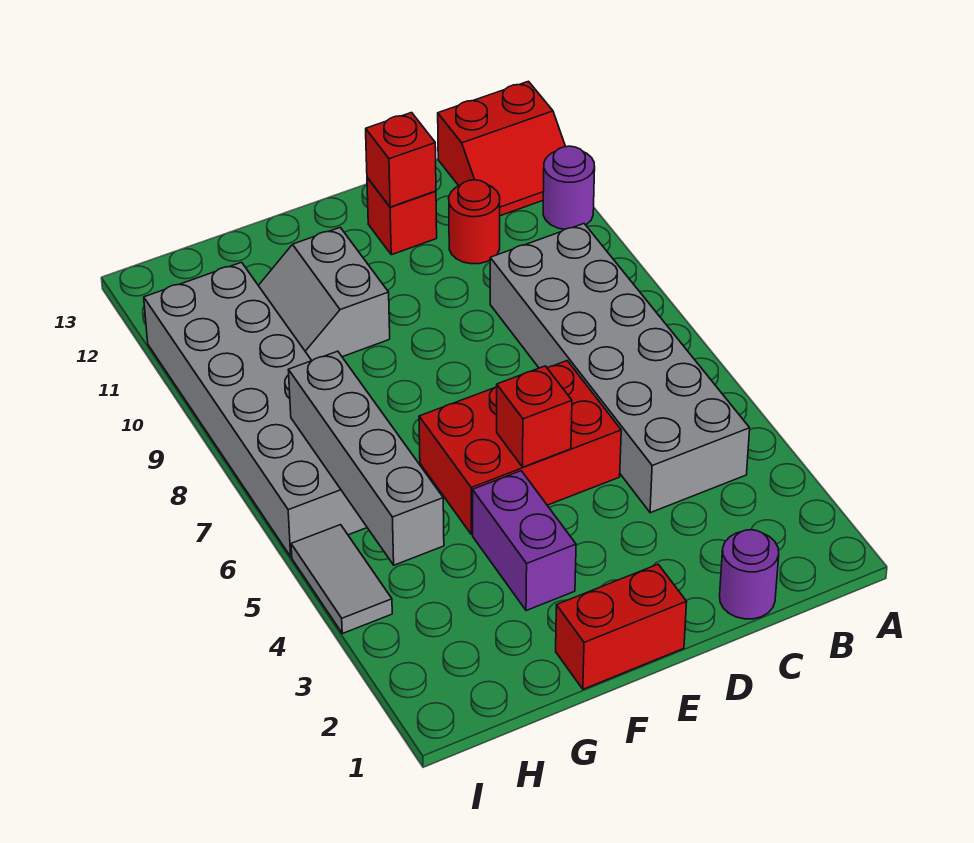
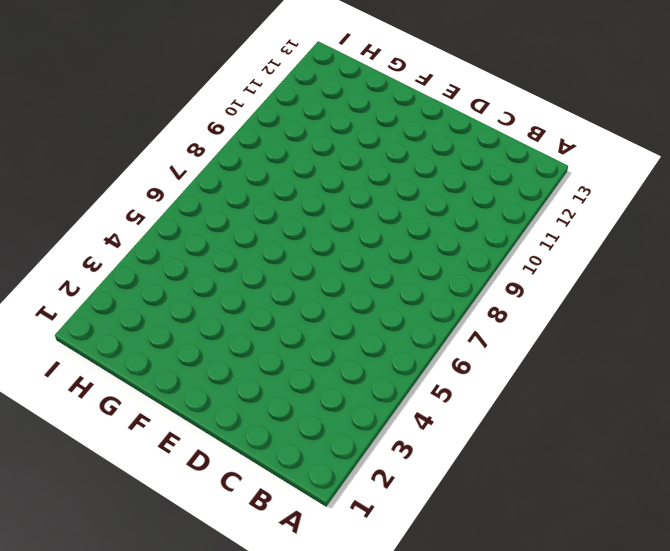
none -> purple round brick A11 level 1
none -> red slope A12:B13 level 1 top 13
none -> grey brick B4:C9 level 1

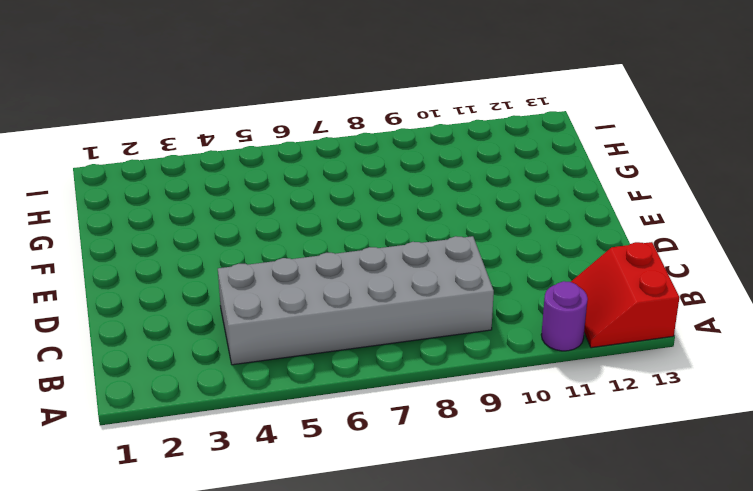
none -> purple round brick C1 level 1
none -> red round brick C11 level 1
none -> red brick D5:F6 level 1

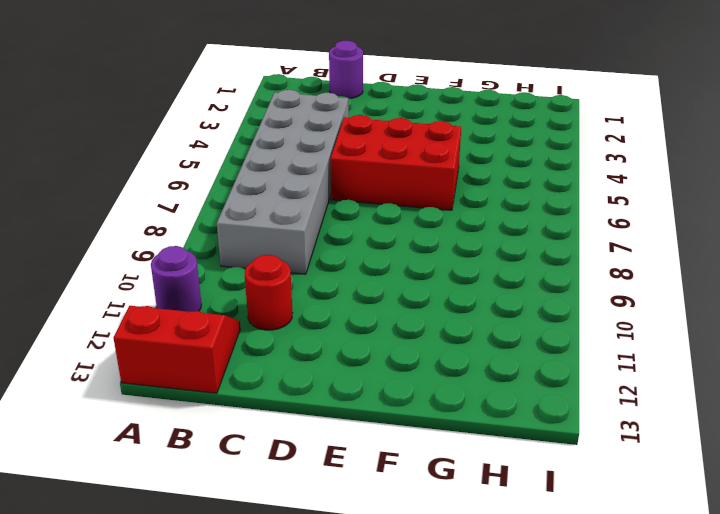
none -> red brick D12 level 1
none -> red brick E1:F1 level 1
none -> purple brick F3:F4 level 1

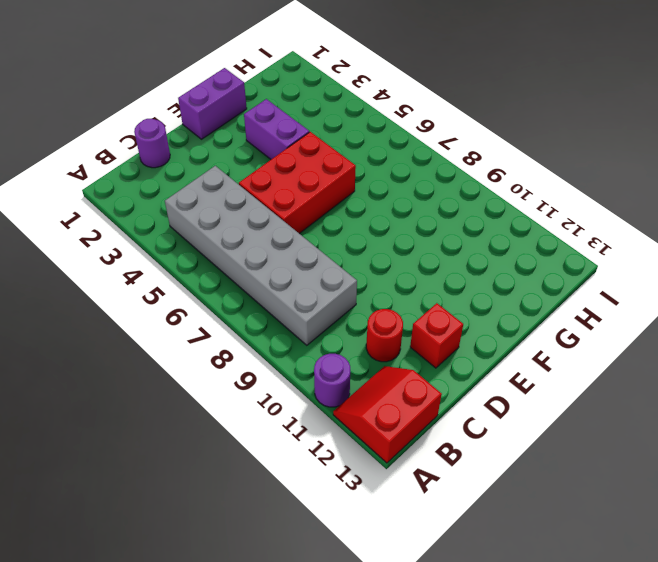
purple brick E1:F1 level 1 -> red brick E1:F1 level 1
none -> grey slope F10:G11 level 1 top F
none -> grey brick H6:I11 level 1
none -> grey tile I4:I5 level 1

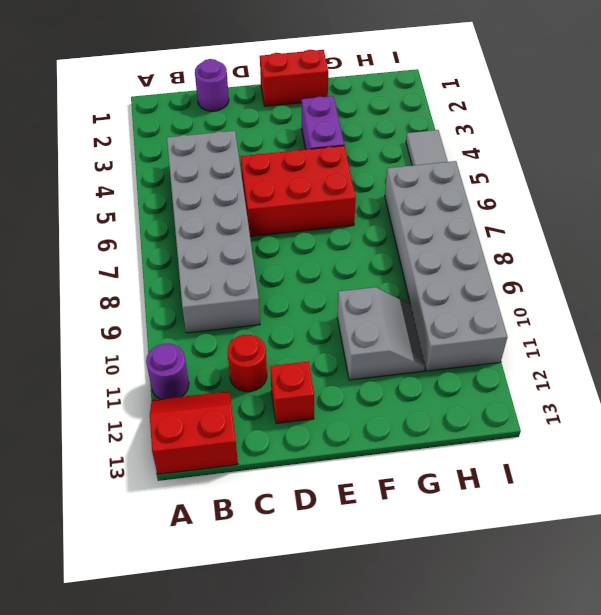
none -> red brick D12 level 2
none -> red brick E5 level 2
none -> grey brick H4:H7 level 2

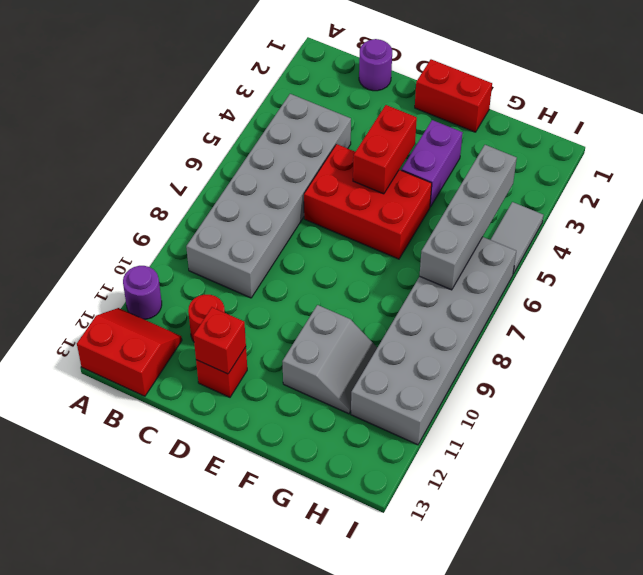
red brick E4:E5 level 2 -> red brick E5 level 2

